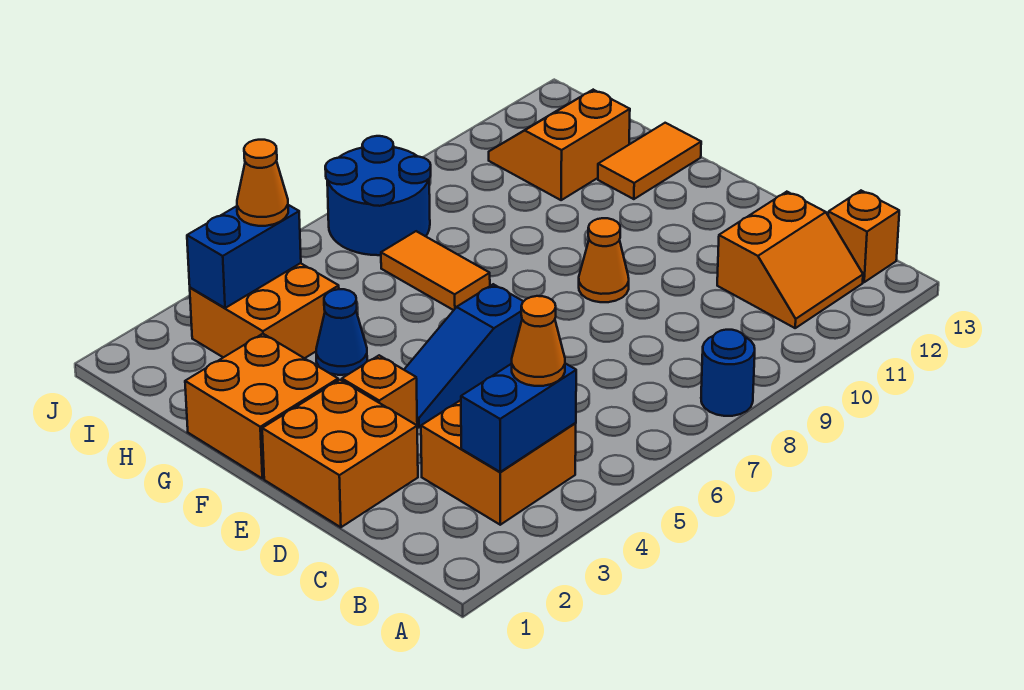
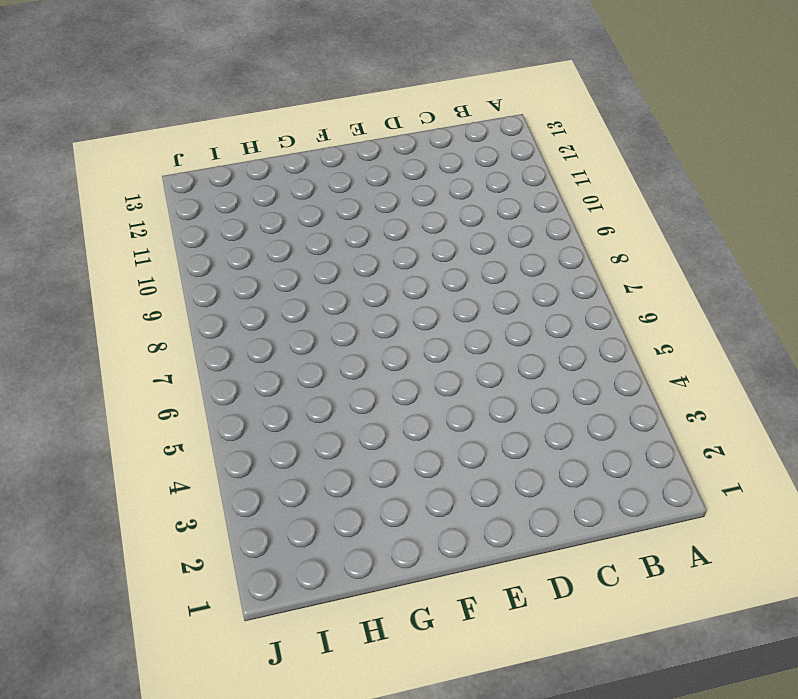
none -> blue round brick A8 level 1
none -> orange brick B3:C4 level 1
none -> orange slope B11:C12 level 1 top C

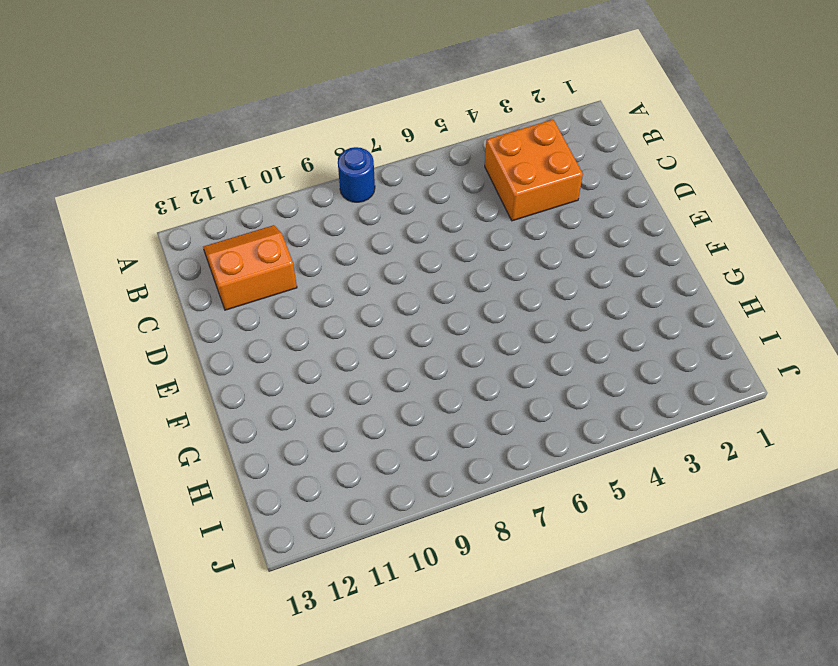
none -> orange brick B13 level 1
none -> orange brick D1:E2 level 1
none -> orange brick E3 level 1

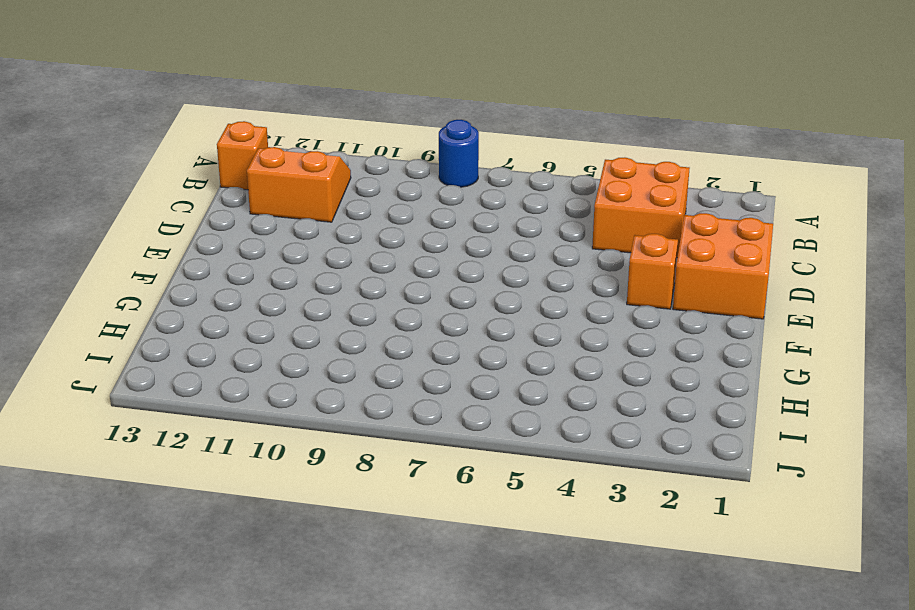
none -> blue slope E4:E6 level 1 top 6
none -> orange cone E9 level 1
none -> orange brick F1:G2 level 1

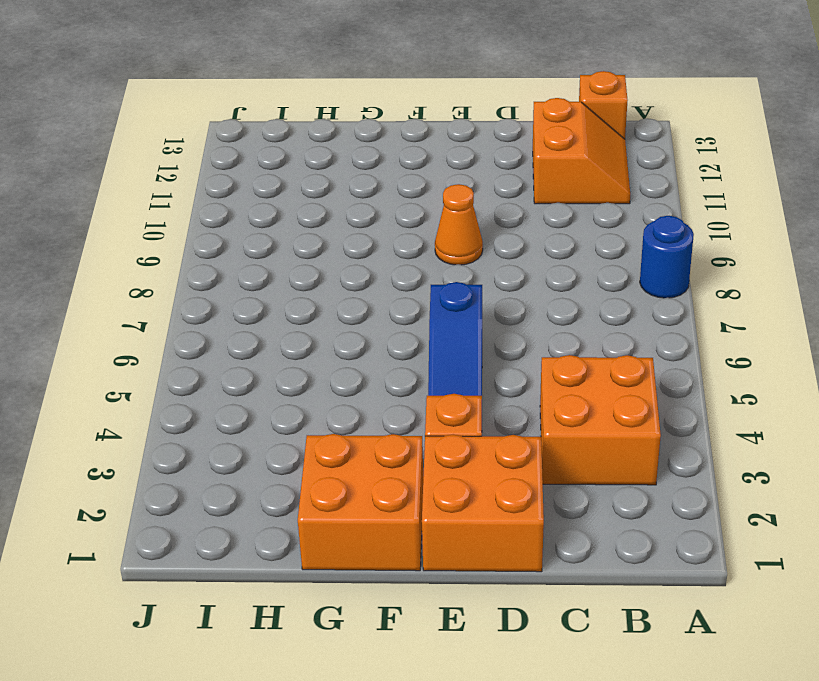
none -> blue cone G4 level 1
none -> orange tile G7:H7 level 1
none -> orange tile G12:G13 level 1

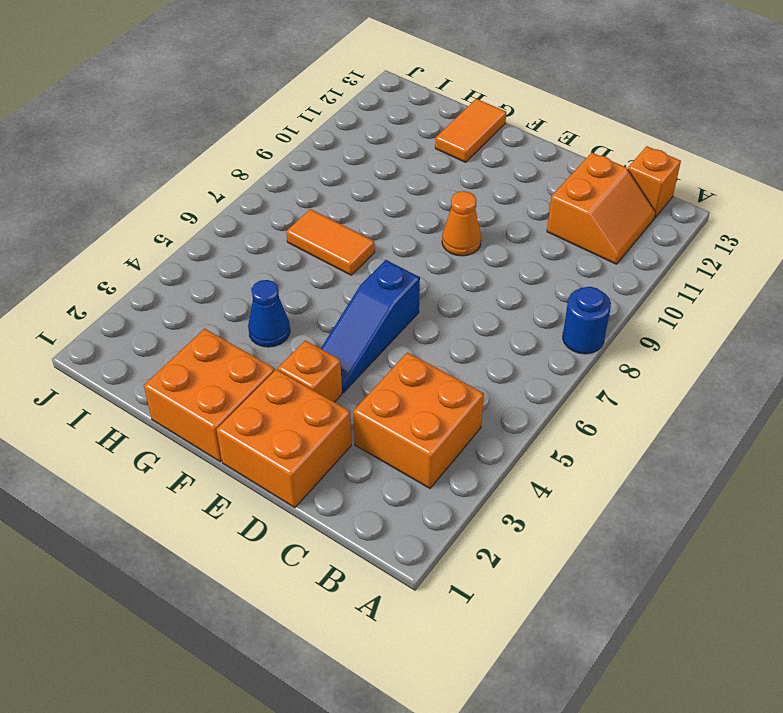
none -> orange brick H3:I4 level 1
none -> orange slope H11:I12 level 1 top H
none -> blue round brick I7:J8 level 1

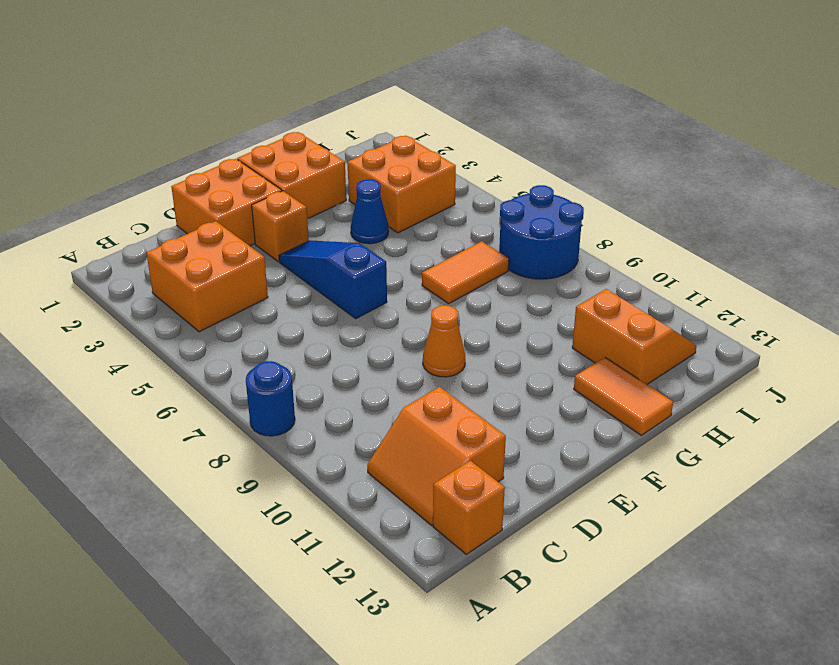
none -> blue brick B3:B4 level 2
none -> blue brick I3:I4 level 2
none -> orange cone B4 level 3

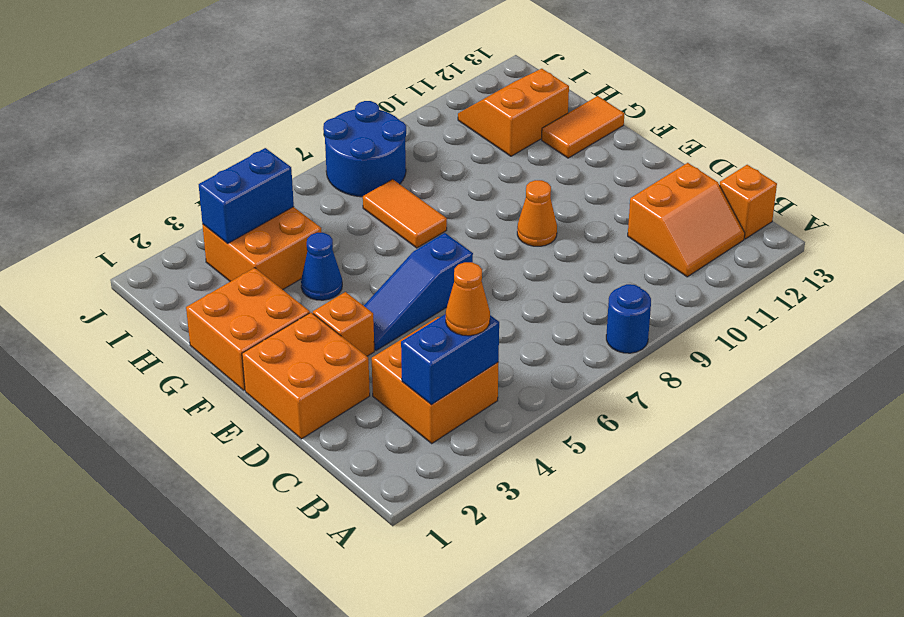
none -> orange cone I4 level 3

